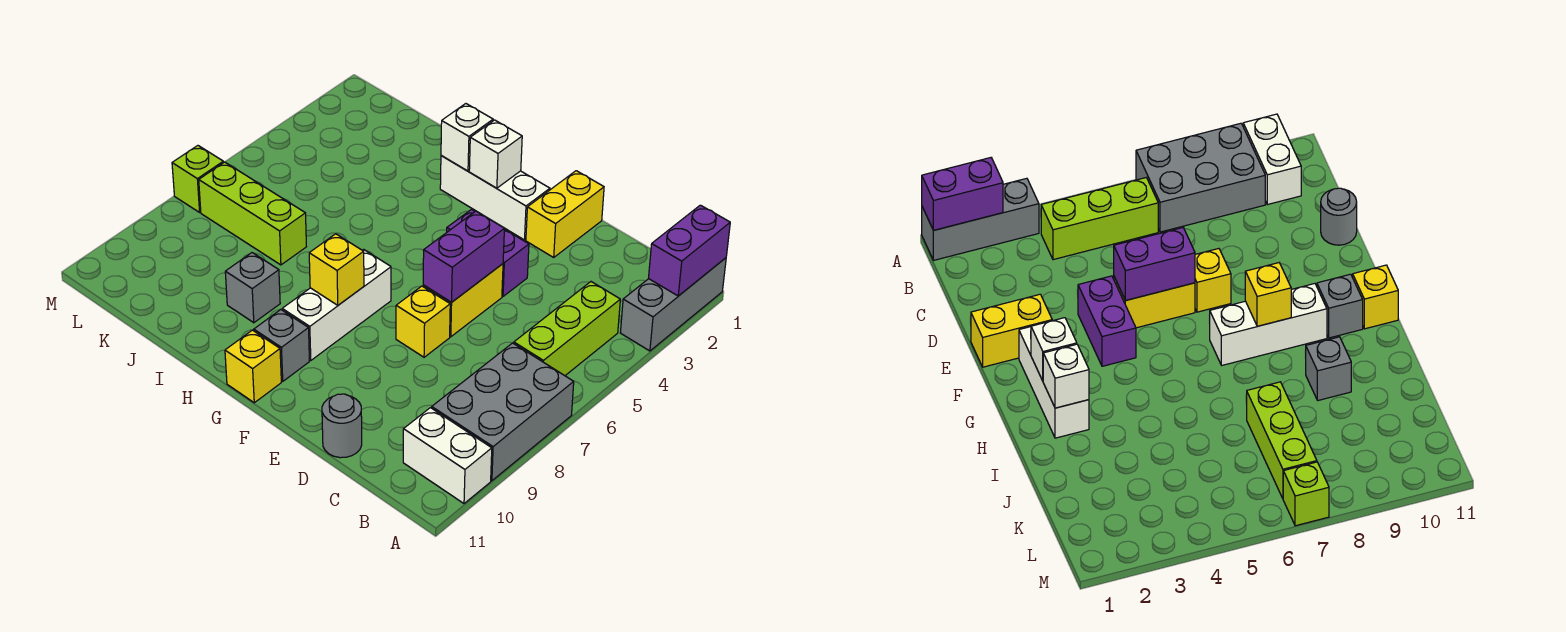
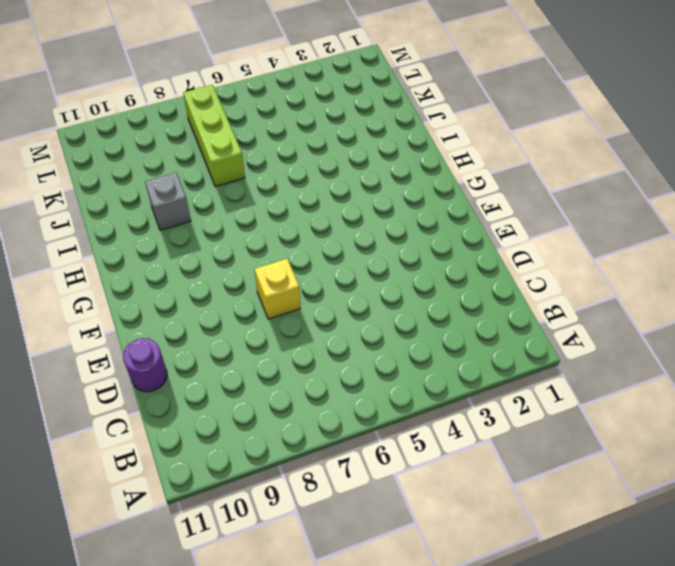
purple round brick D11 level 1 -> grey round brick D11 level 1
none -> grey brick A1:A3 level 1
none -> grey brick A7:B9 level 1
none -> white brick A10:B10 level 1

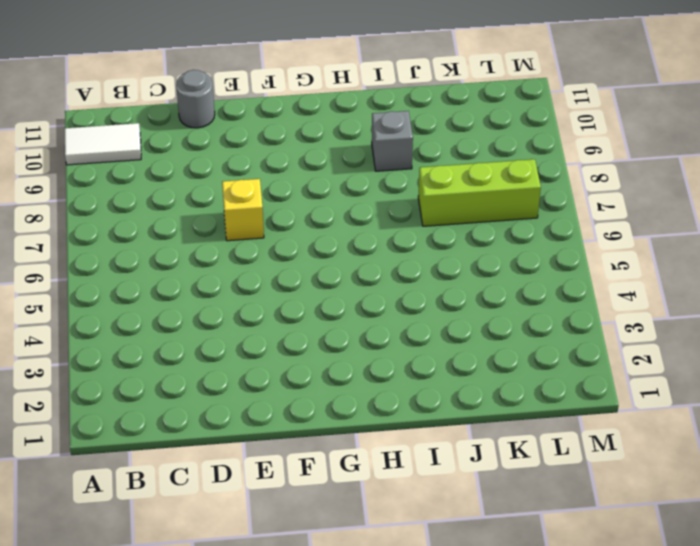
white tile A10:B10 level 1 -> white brick A10:B10 level 1
none -> grey brick A1:A3 level 1
none -> grey brick A7:B9 level 1
none -> lime brick B4:B6 level 1

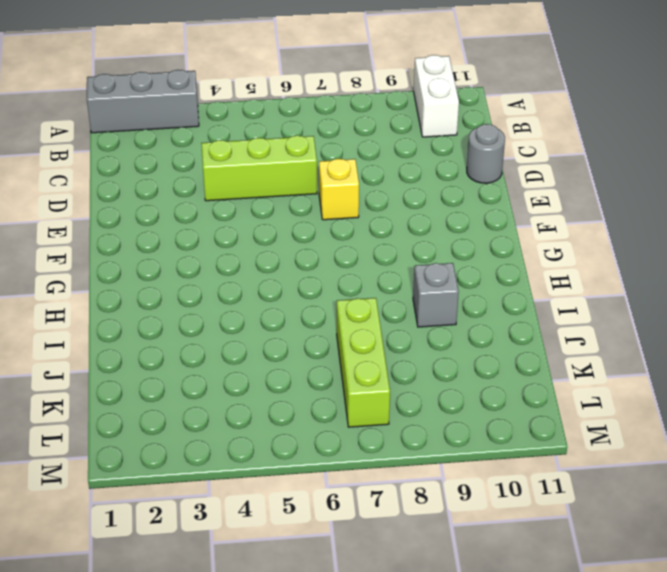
lime brick D4:D6 level 1 -> lime brick B4:B6 level 1
none -> grey brick A7:B9 level 1
none -> yellow brick E1:E2 level 1
none -> purple brick E4:F4 level 1

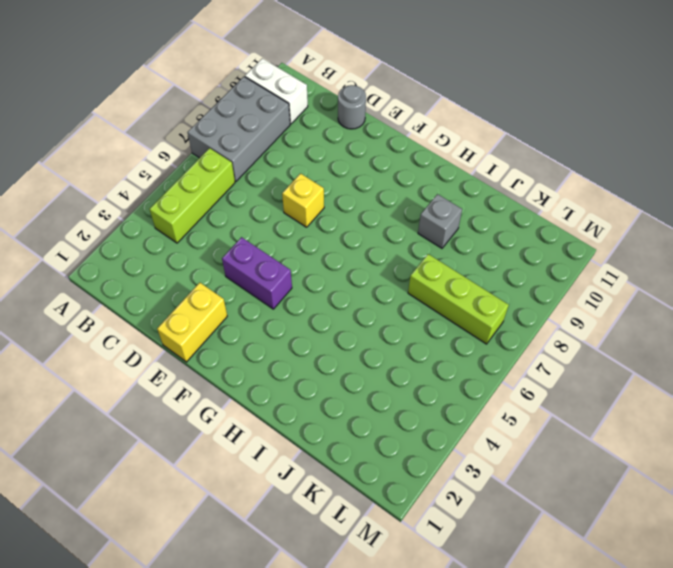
none -> grey brick A1:A3 level 1
none -> yellow brick E5:E6 level 1
none -> white brick F2:H2 level 1

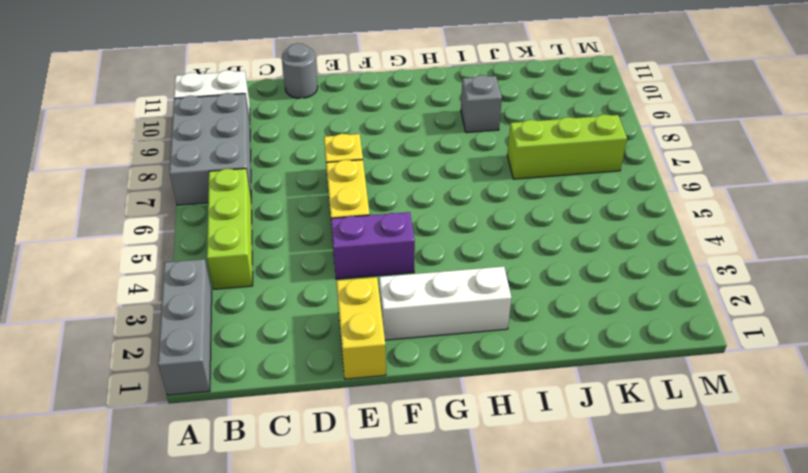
none -> white brick G7:G9 level 1
none -> grey brick G10 level 1
none -> yellow brick G11 level 1

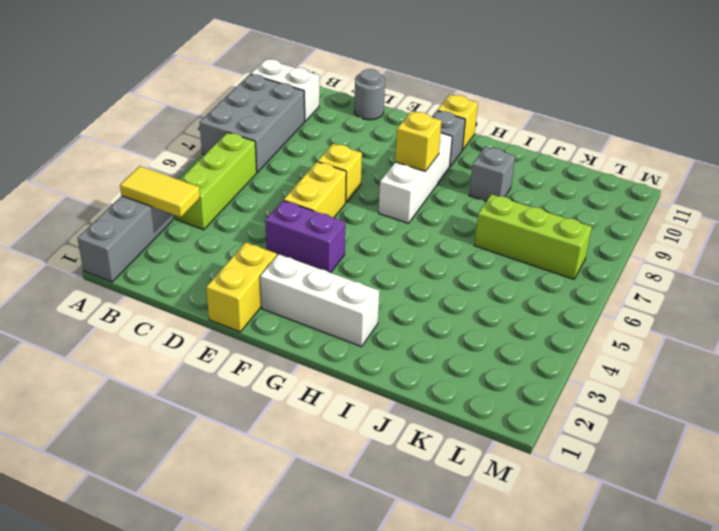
yellow tile A3:B3 level 2 -> none
none -> lime brick M7 level 1
none -> purple brick A1:A2 level 2
none -> purple brick E5:E6 level 2

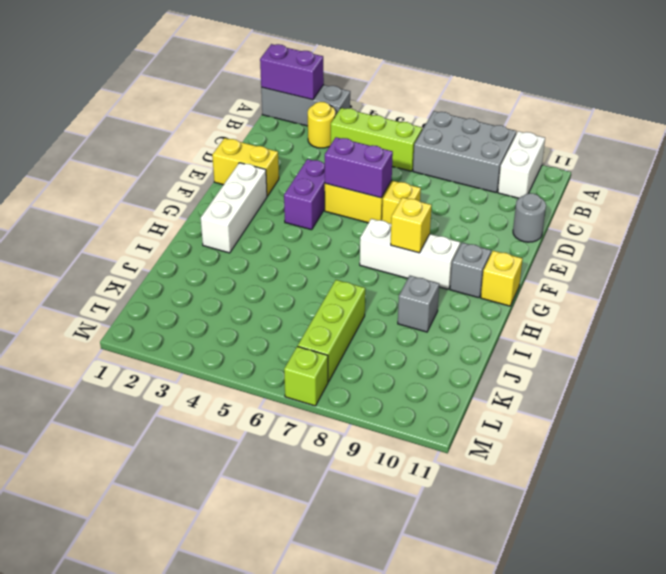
yellow round brick B3 level 1 -> none
none -> white brick G2 level 2
none -> white brick H2 level 2

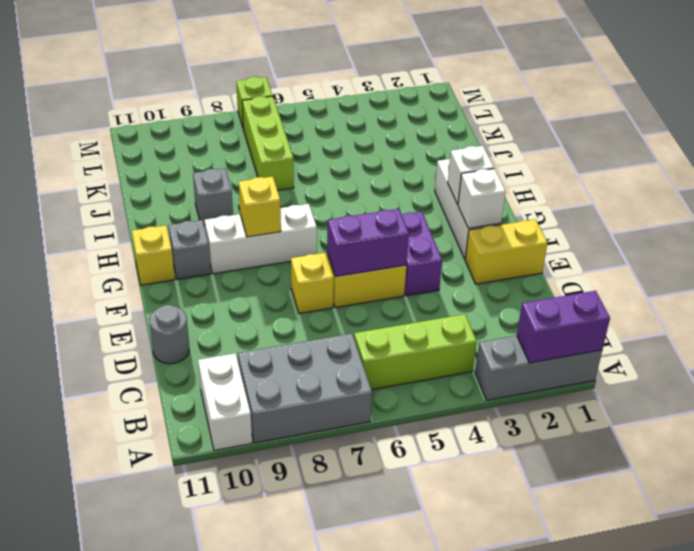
white brick F2 level 2 -> white brick H2 level 2

